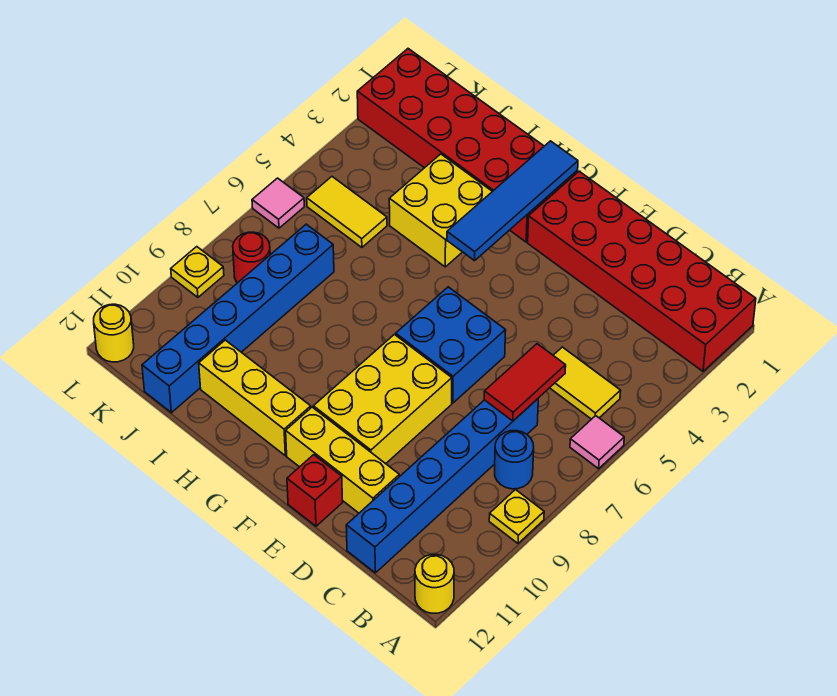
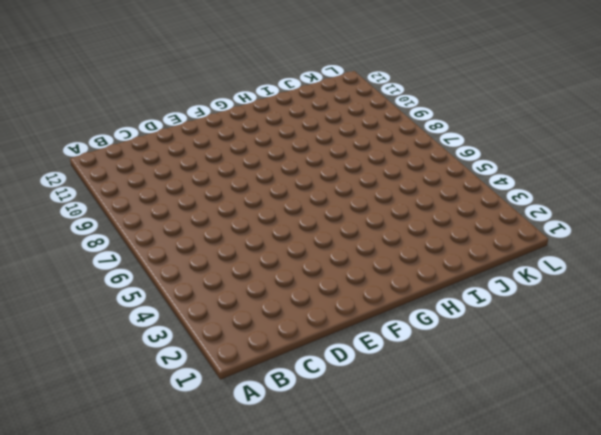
none -> red brick A1:F2 level 1
none -> pink tile A6 level 1
none -> yellow plate A9 level 1

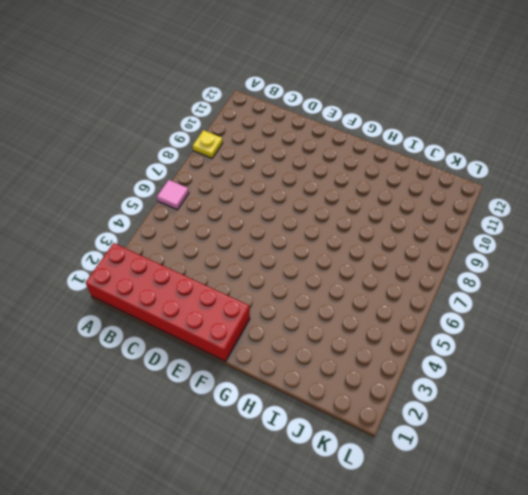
none -> yellow round brick A12 level 1
none -> yellow tile B5:C5 level 1
none -> blue round brick B8 level 1

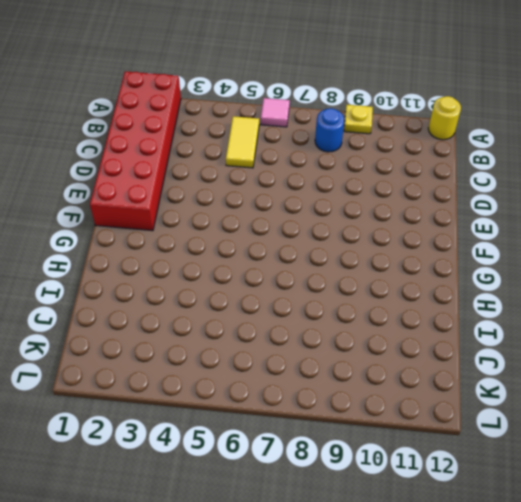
none -> blue brick C7:C12 level 1
none -> yellow brick D11:F11 level 1
none -> blue brick E6:F7 level 1

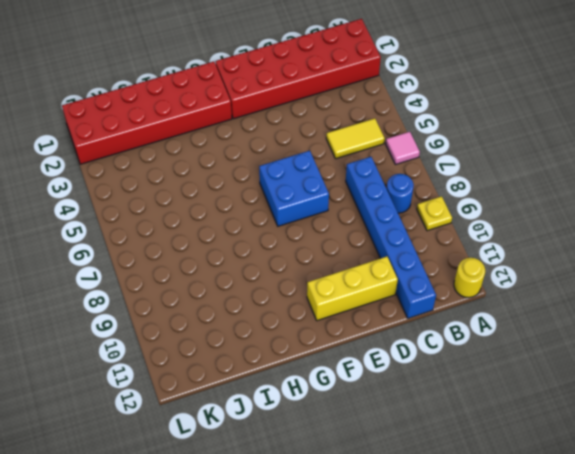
none -> yellow brick E8:F10 level 1
none -> red brick E12 level 1
none -> yellow brick G11:I11 level 1

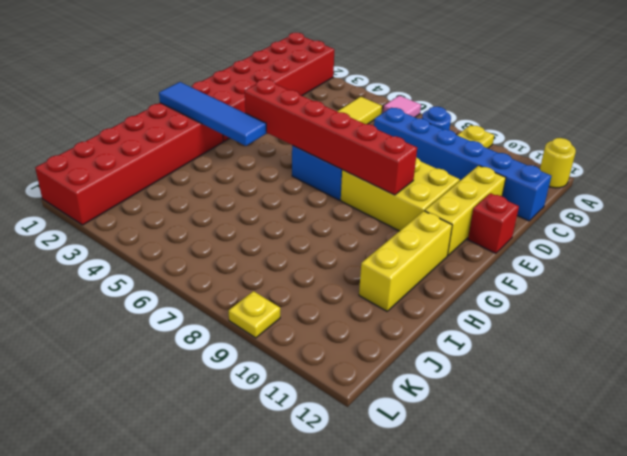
red brick F4:F9 level 2 -> none
none -> yellow brick H3:I4 level 1
none -> yellow tile J5:K5 level 1
none -> blue brick J7:J12 level 1

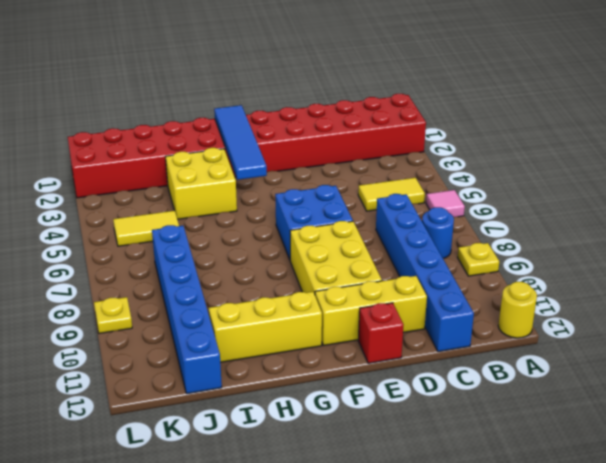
none -> red round brick K8 level 1
none -> pink tile L6 level 1
none -> yellow round brick L12 level 1

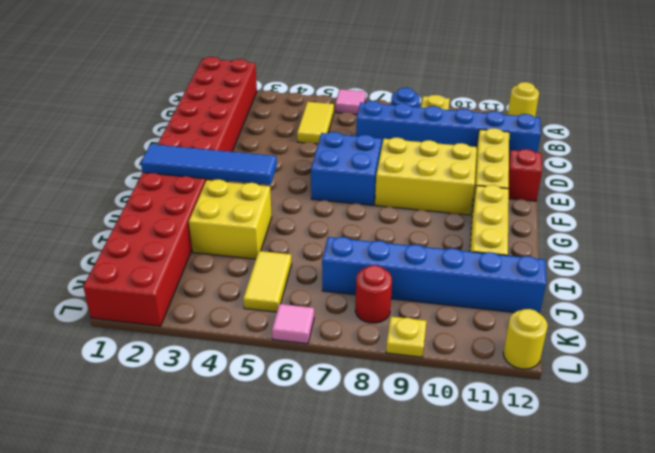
none -> red tile C6:C7 level 2

